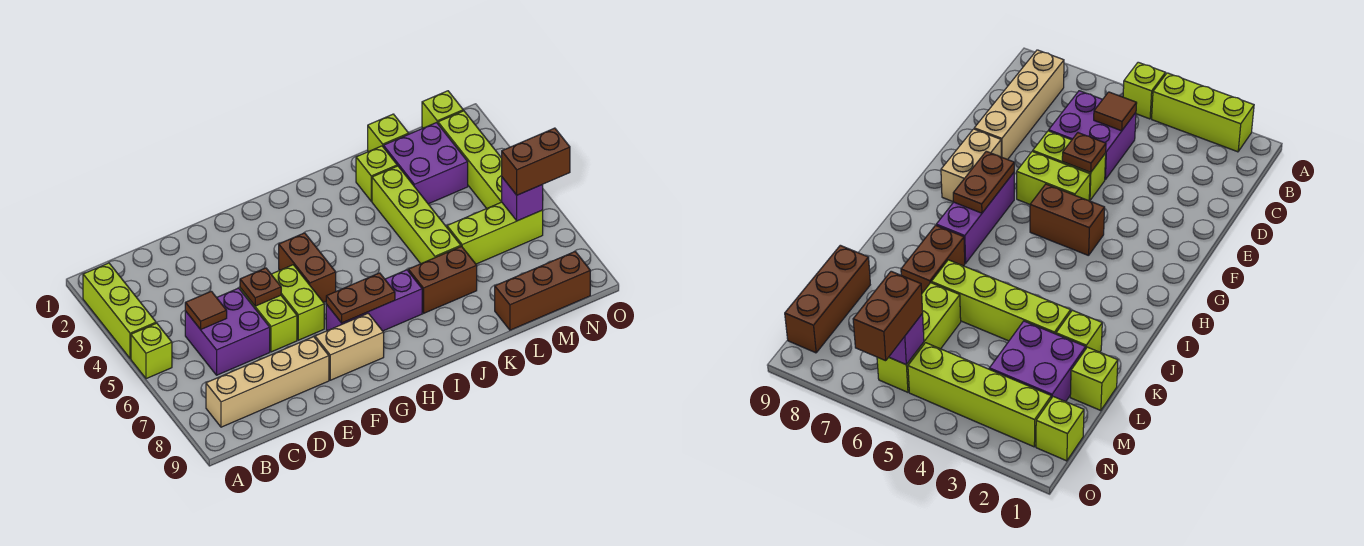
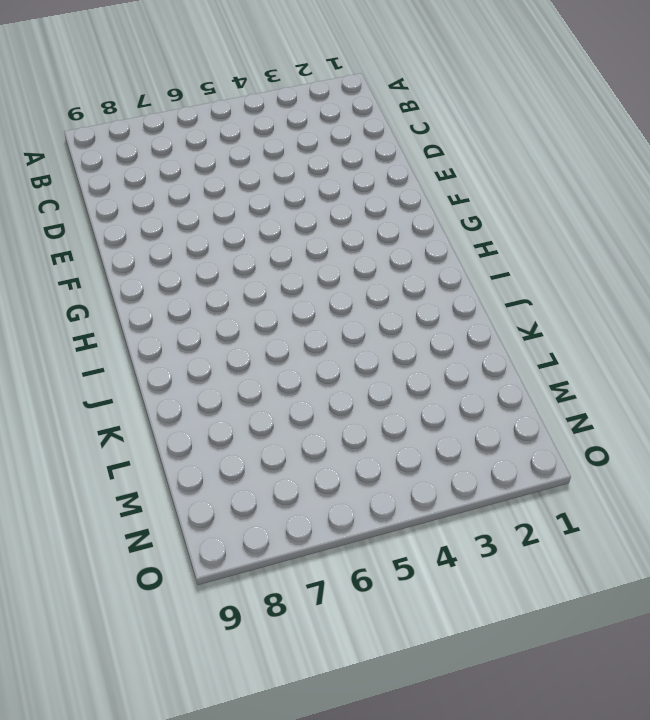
none -> lime brick A2:A4 level 1
none -> lime brick A5 level 1
none -> tan brick B8:E8 level 1

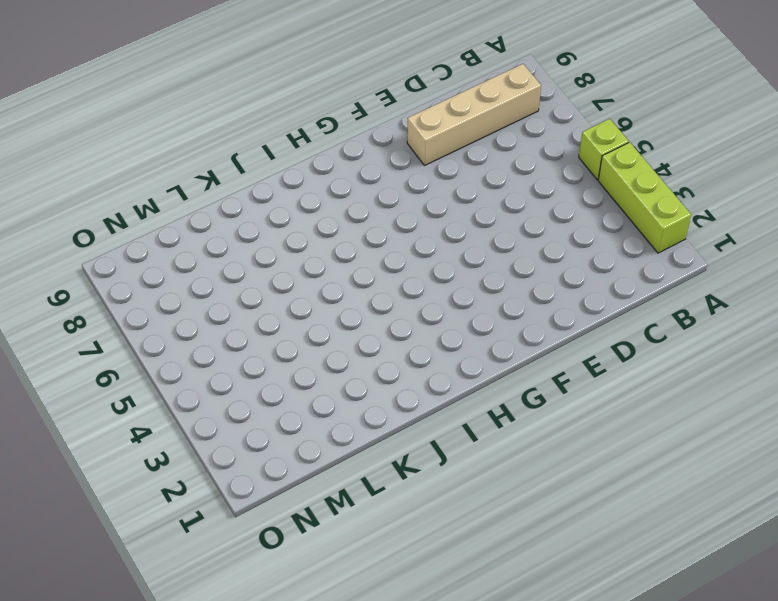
none -> purple brick C5:D6 level 1
none -> lime brick E5:E6 level 1
none -> lime brick F5:F6 level 1

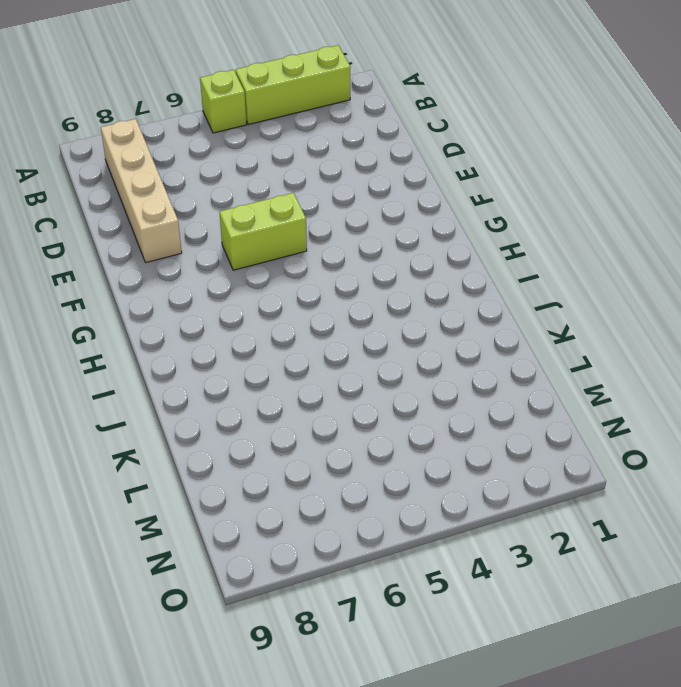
none -> purple brick C5:D6 level 1
none -> lime brick E5:E6 level 1
none -> tan brick F8:G8 level 1

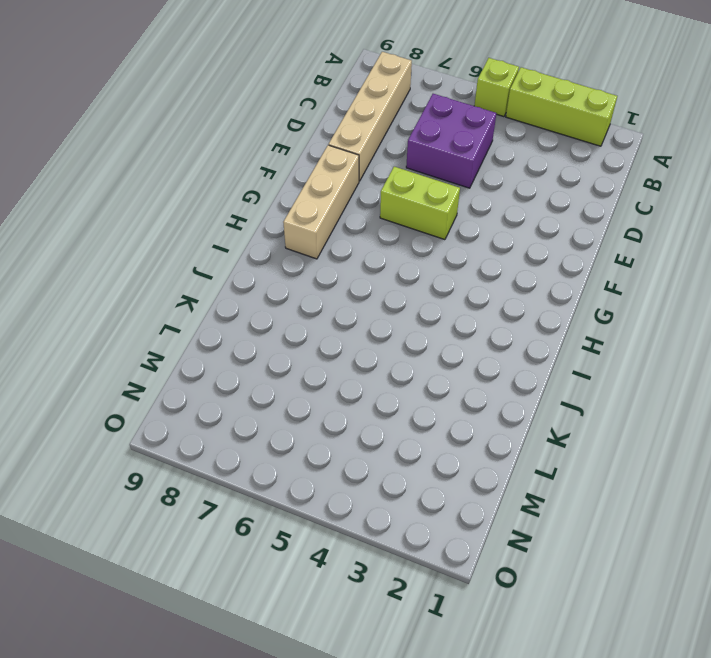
tan brick F8:H8 level 1 -> tan brick F8:G8 level 1
none -> lime brick E5:E6 level 1
none -> brown brick G4:G5 level 1
none -> purple brick G7:I7 level 1

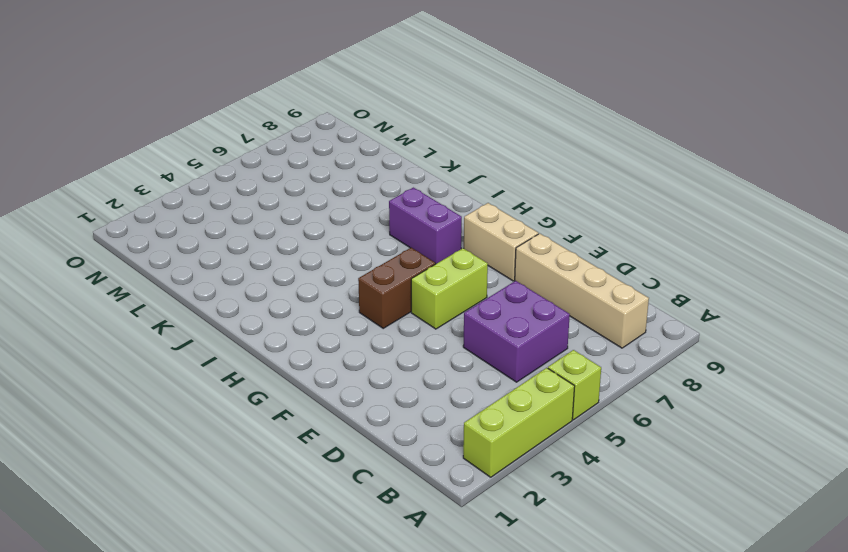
purple brick H7:I7 level 1 -> purple brick G7:I7 level 1
none -> lime brick E5:E6 level 1
none -> brown brick J7:K7 level 1
none -> lime brick K2 level 1

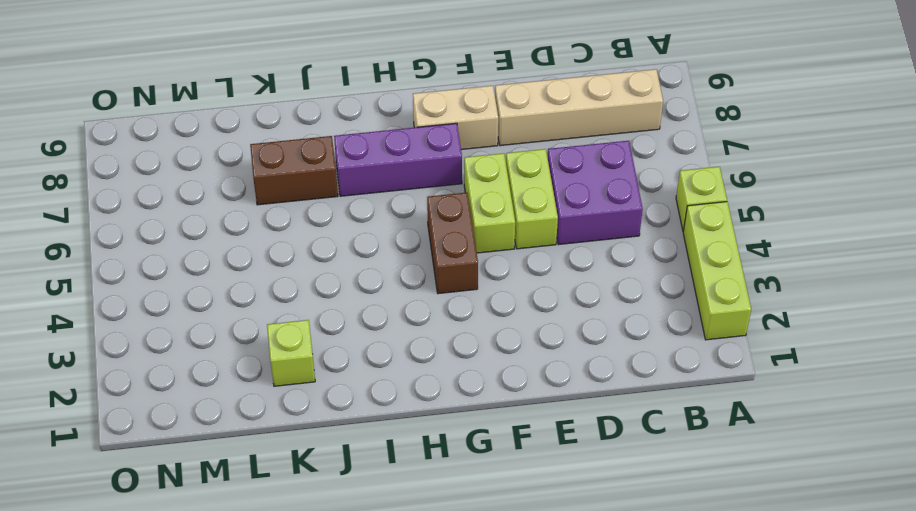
none -> lime brick K3:K6 level 1
none -> lime brick L1 level 1
none -> purple brick L2:M3 level 1

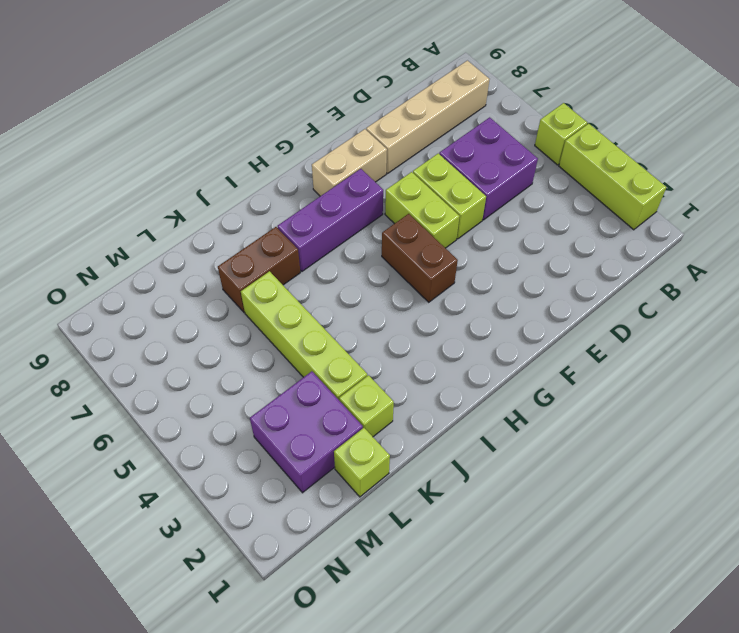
none -> lime brick L6:N6 level 1
none -> brown brick L9:N9 level 1
none -> lime brick N1 level 1

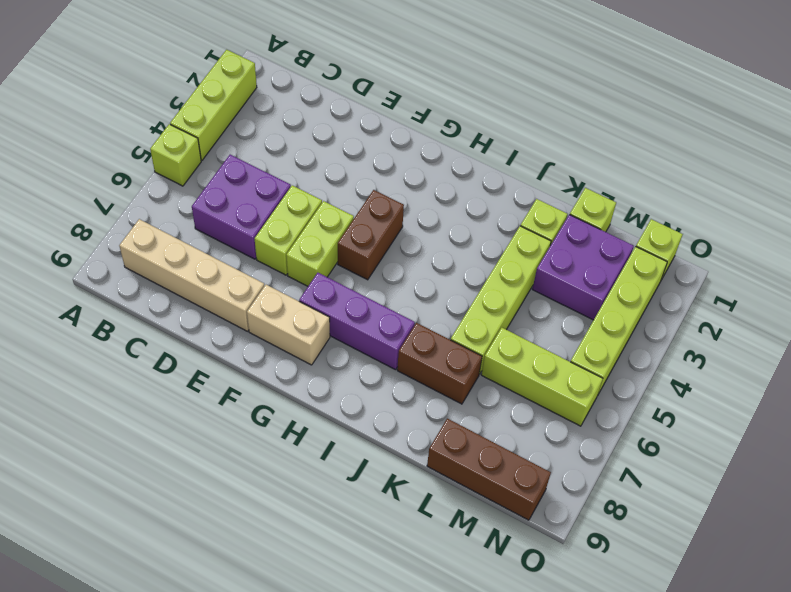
none -> brown tile C5 level 2
none -> brown plate E5 level 2
none -> brown plate G7:H7 level 2

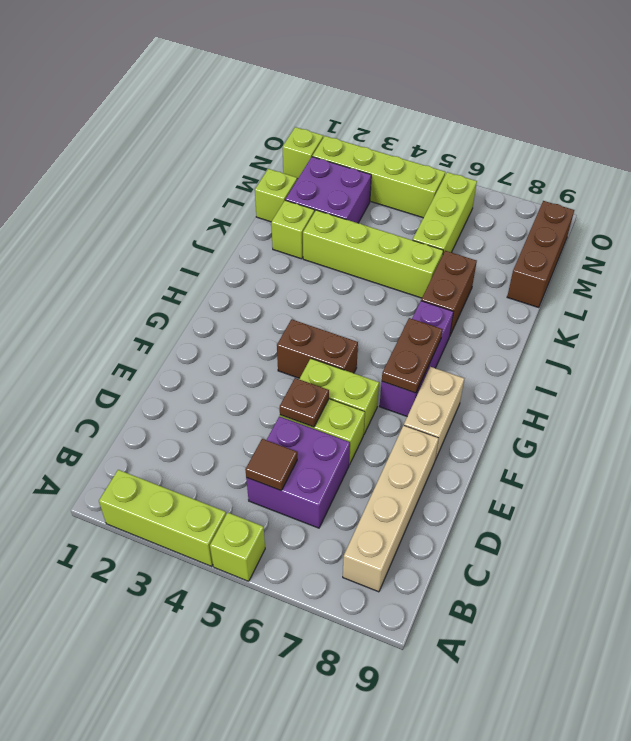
none -> purple brick N6 level 2
none -> brown brick N6:O6 level 3

